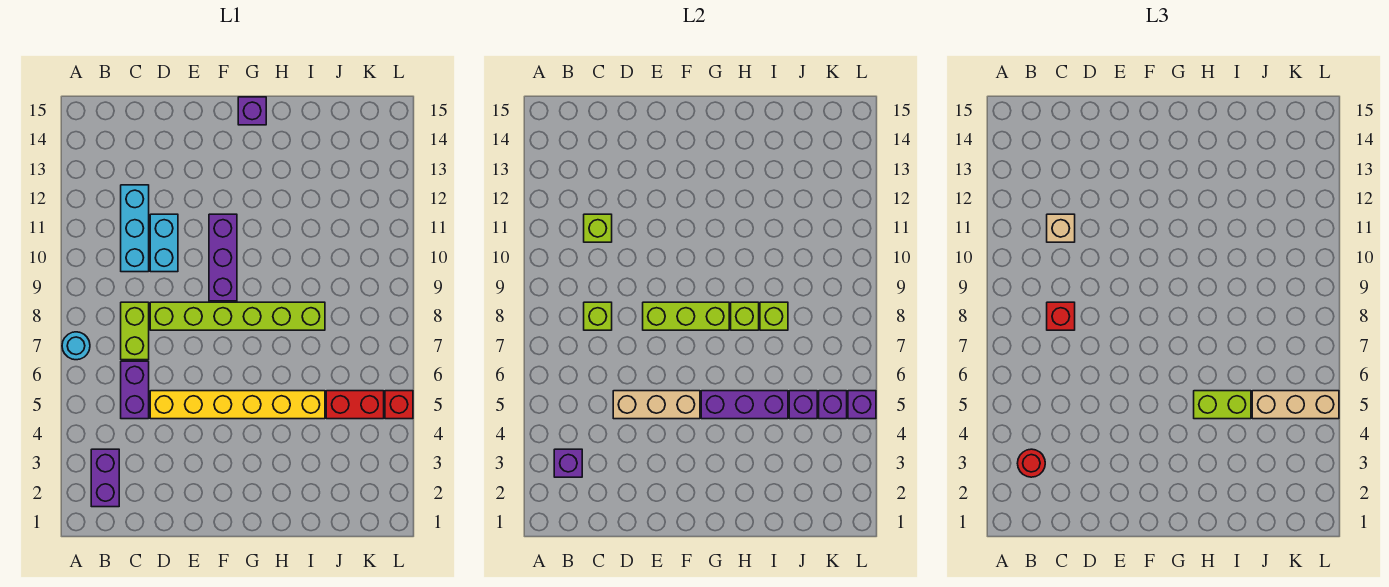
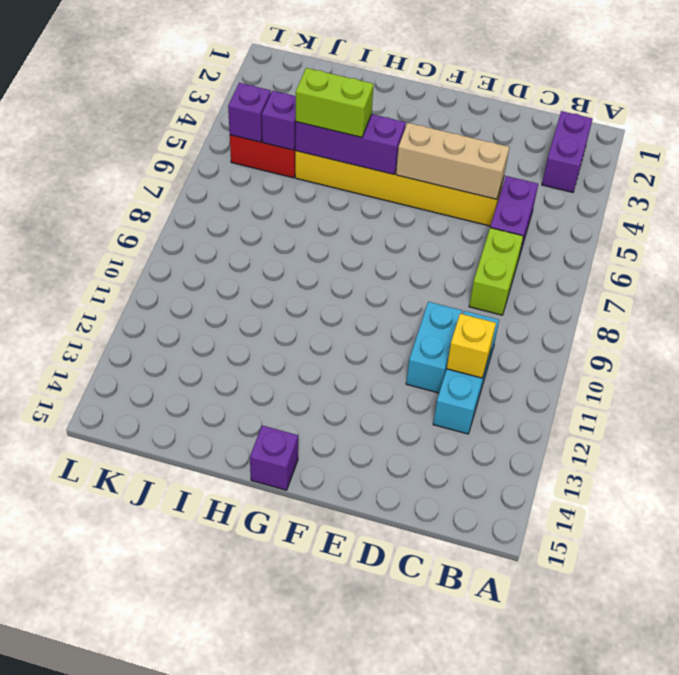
yellow brick C11 level 2 -> lime brick C11 level 2
none -> cyan round brick A7 level 1
none -> lime brick D8:I8 level 1
none -> purple brick F9:F11 level 1

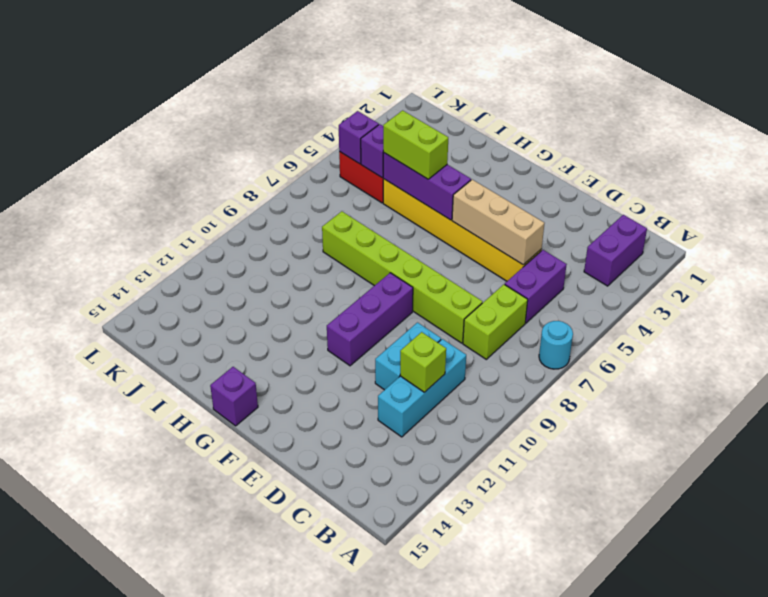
none -> red brick L5 level 1
none -> purple brick B3 level 2
none -> lime brick C8 level 2

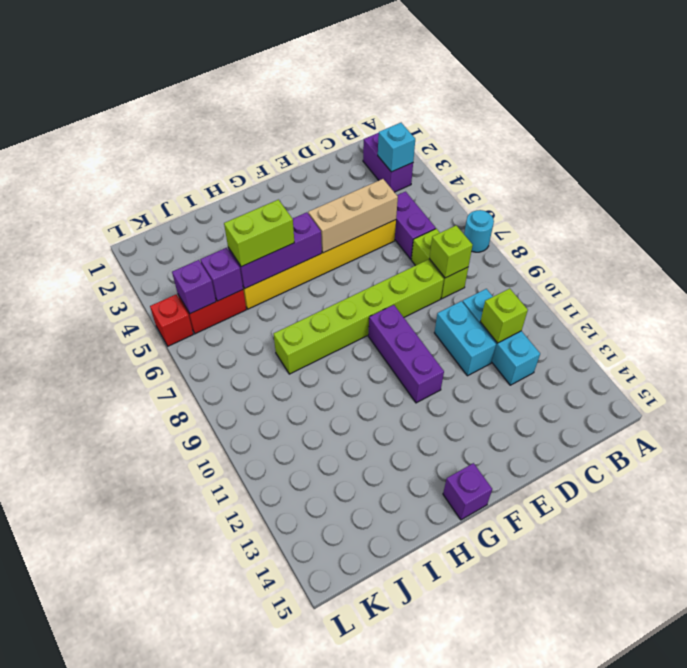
cyan brick B3 level 2 -> purple brick B3 level 2
none -> lime brick E8:G8 level 2
none -> lime brick H8 level 2
none -> lime brick I8 level 2

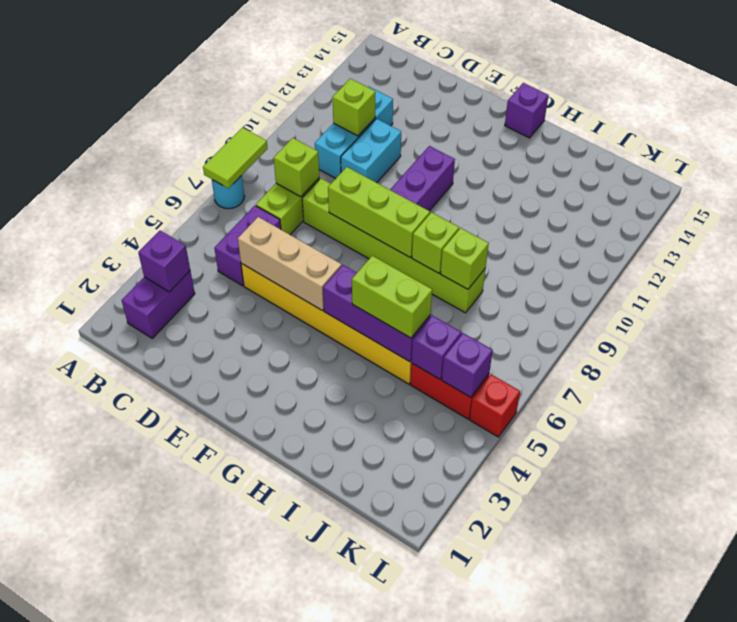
lime tile A7:A8 level 2 -> none
none -> purple brick L5 level 2
none -> red round brick B3 level 3
none -> red brick C8 level 3

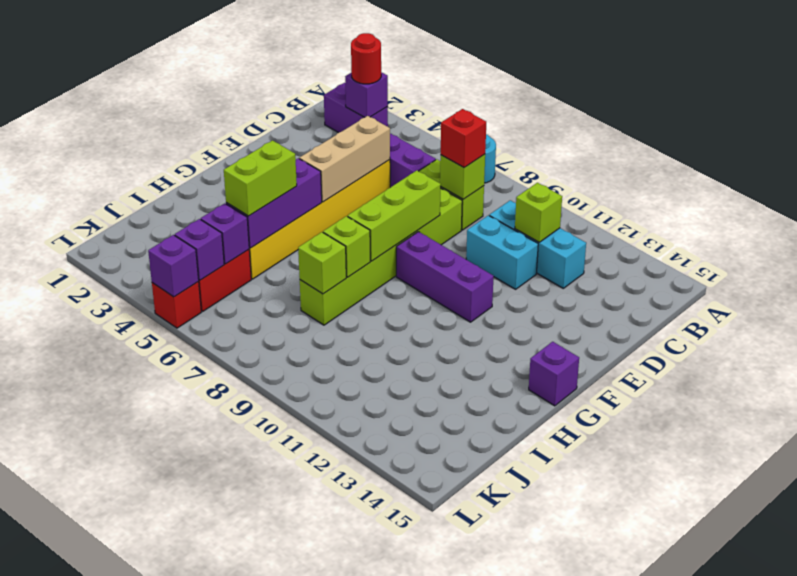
none -> tan brick C11 level 3
none -> tan brick J5:L5 level 3

